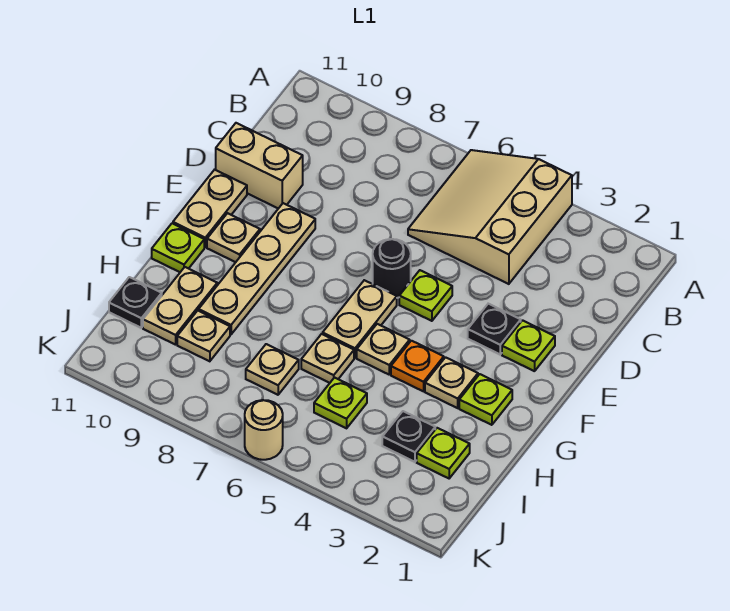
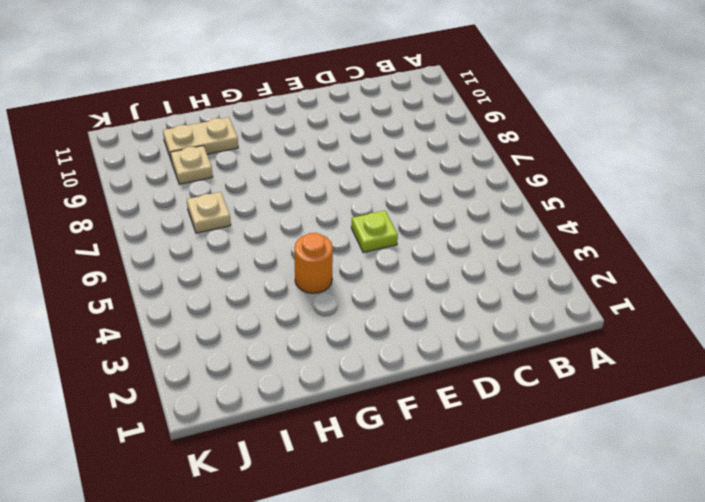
orange round brick G4 level 1 -> orange plate G4 level 1
none -> tan slope A4:C6 level 1 top 4
none -> tan brick D10:D11 level 1
none -> lime plate E2 level 1

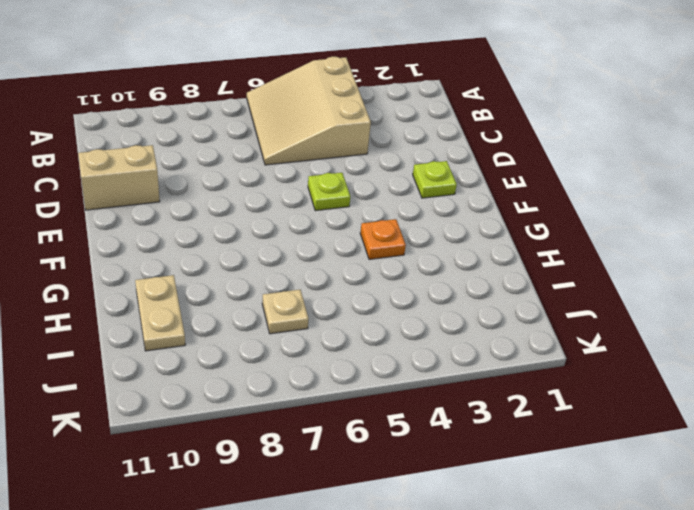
none -> black plate E3 level 1
none -> black round brick E6 level 1
none -> tan plate E9:H9 level 1

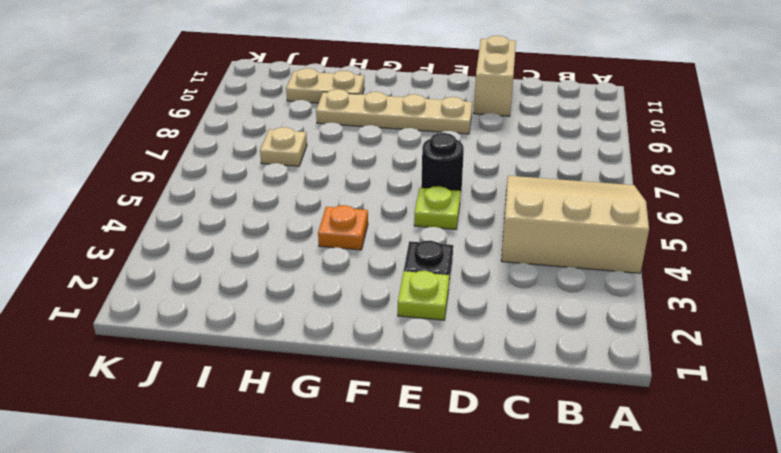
none -> tan plate E11:F11 level 1
none -> tan plate F6:G6 level 1
none -> tan plate F10 level 1

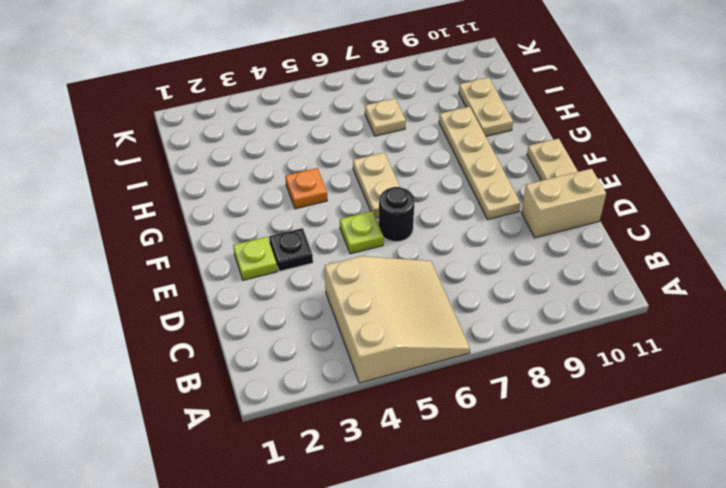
none -> tan plate F10 level 1
none -> lime plate G2 level 1
none -> tan plate G3 level 1

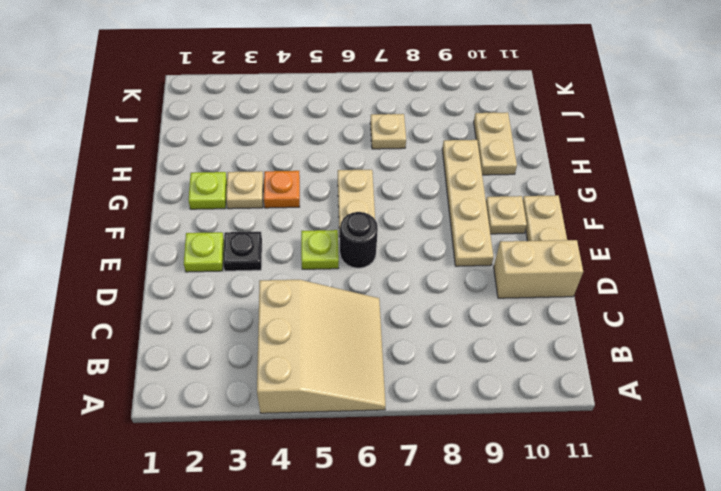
none -> tan plate G5 level 1
none -> lime plate G11 level 1
none -> tan plate H6 level 1

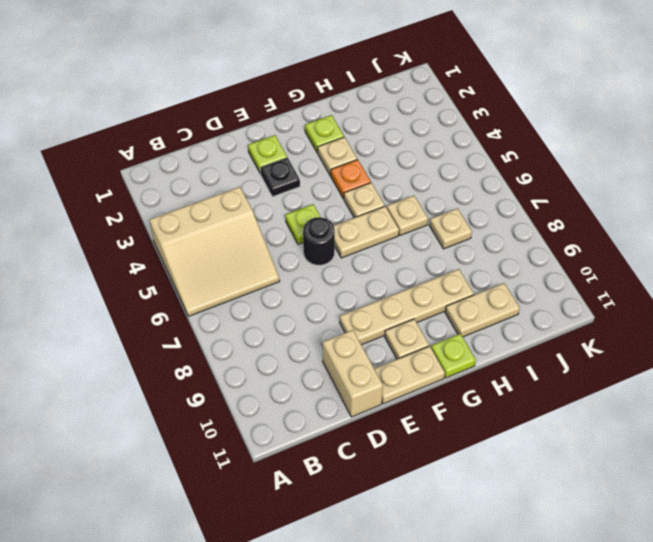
none -> lime plate I2 level 1
none -> black plate I3 level 1
none -> lime plate I5 level 1

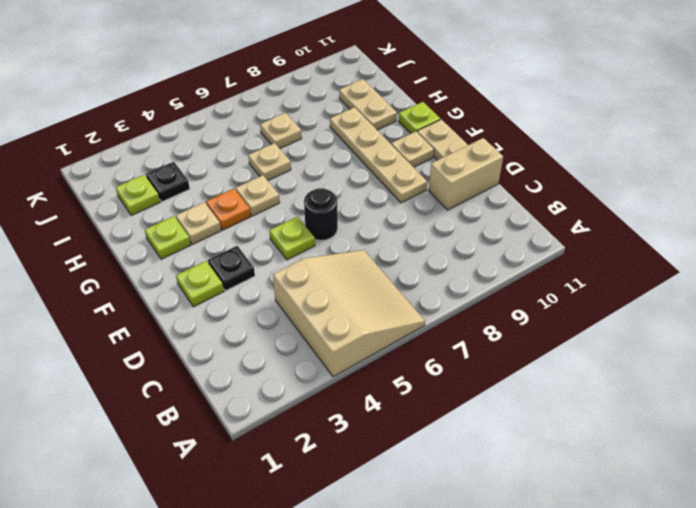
none -> tan plate F6:G6 level 1
none -> lime plate I5 level 1
none -> tan plate I9 level 1

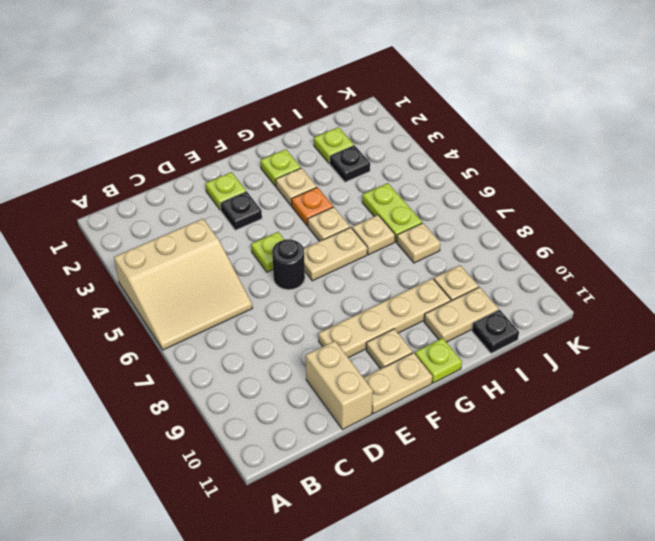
lime plate I5:I6 level 1 -> lime plate I5 level 1
none -> tan round brick K6 level 1

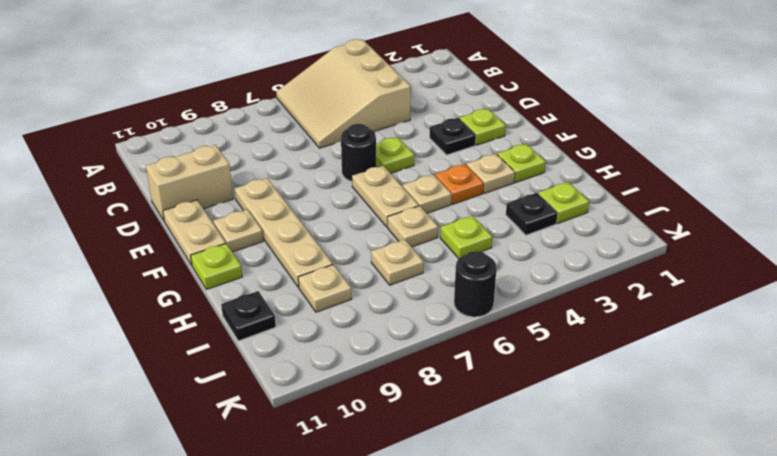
black round brick K6 level 1 -> tan round brick K6 level 1
none -> tan plate H10:I10 level 1

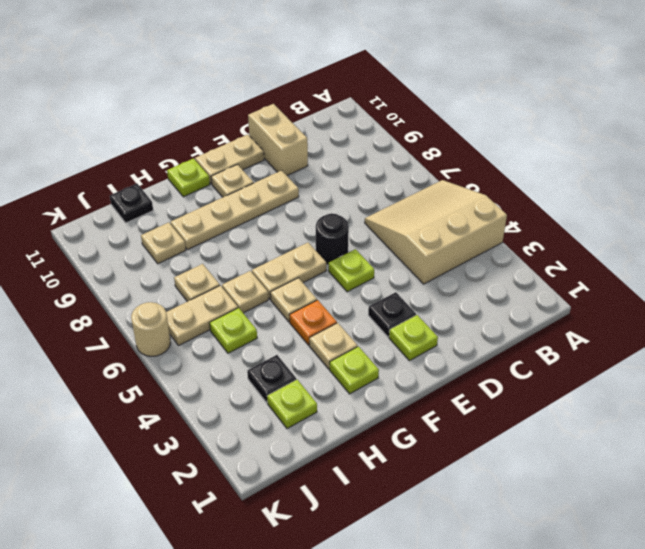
tan plate I6:J6 level 1 -> tan plate H10:I10 level 1

